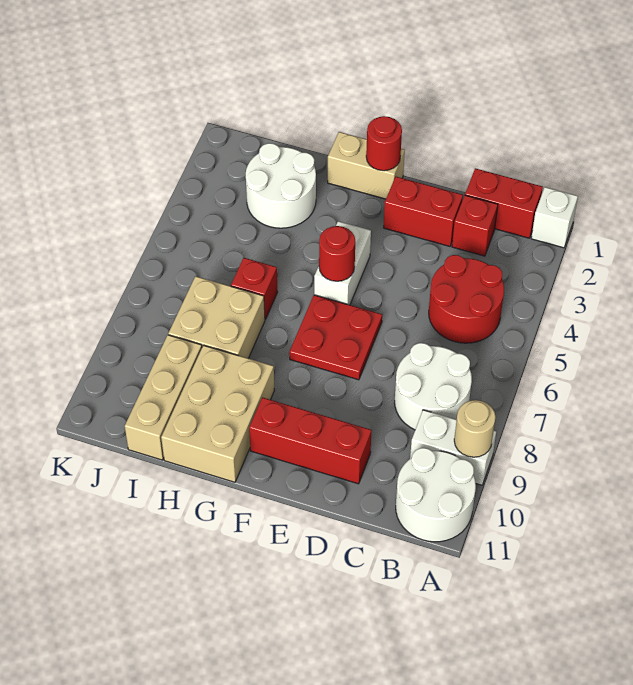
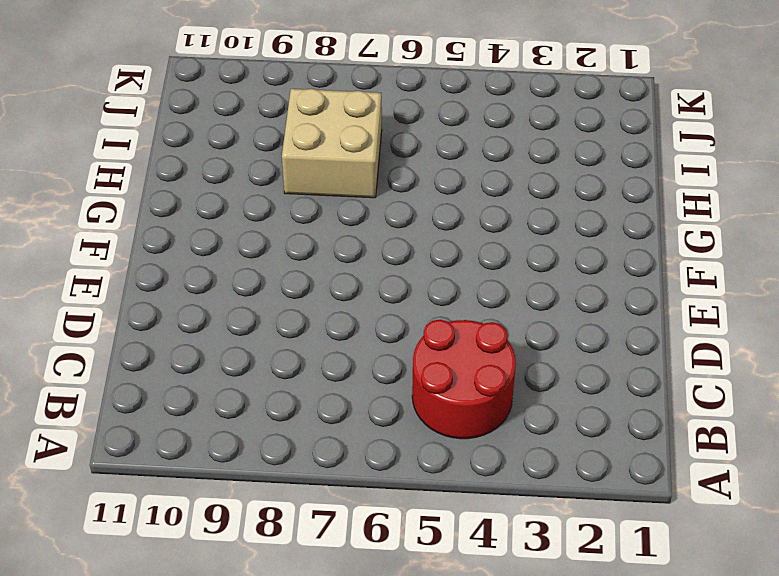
none -> white brick A1 level 1
none -> white brick A9:B9 level 1
none -> white round brick A10:B11 level 1

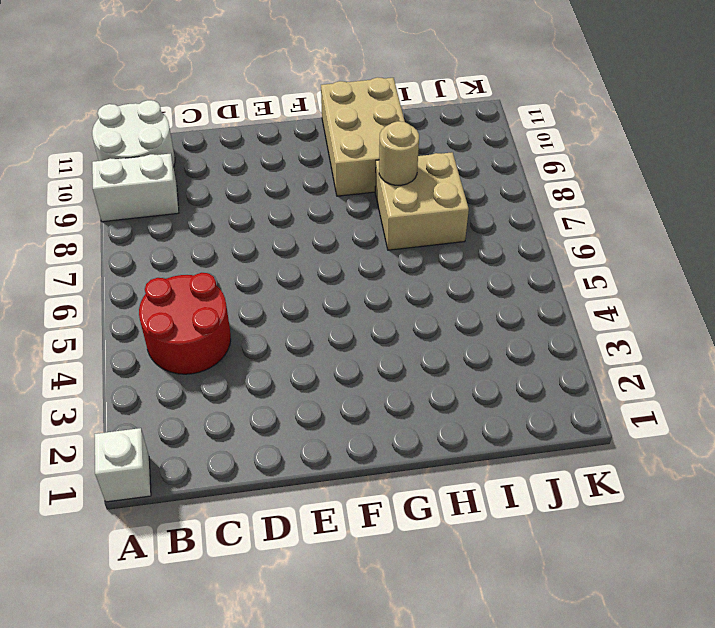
tan round brick H8 level 2 -> tan round brick A9 level 2
none -> red brick B1:C1 level 1
none -> white round brick B7:C8 level 1
none -> red brick C2 level 1

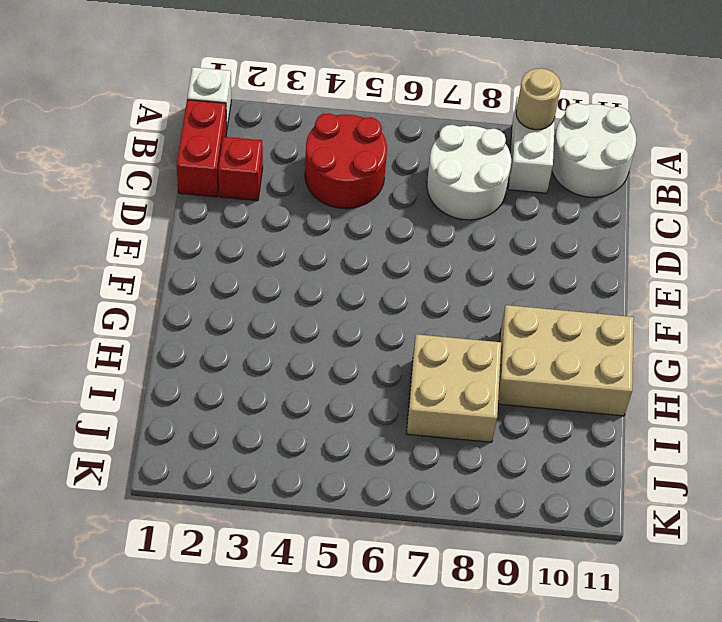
none -> red brick D2:E2 level 1
none -> red brick D10:F10 level 1
none -> red plate E6:F7 level 1

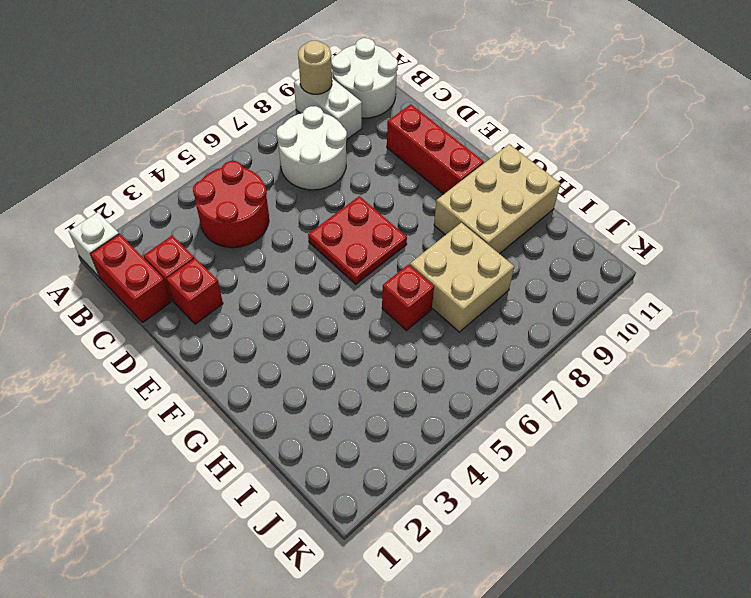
red brick D2 level 1 -> red brick D2:E2 level 1
none -> tan brick F1:G1 level 1
none -> white brick F4:F5 level 1
none -> white round brick H2:I3 level 1

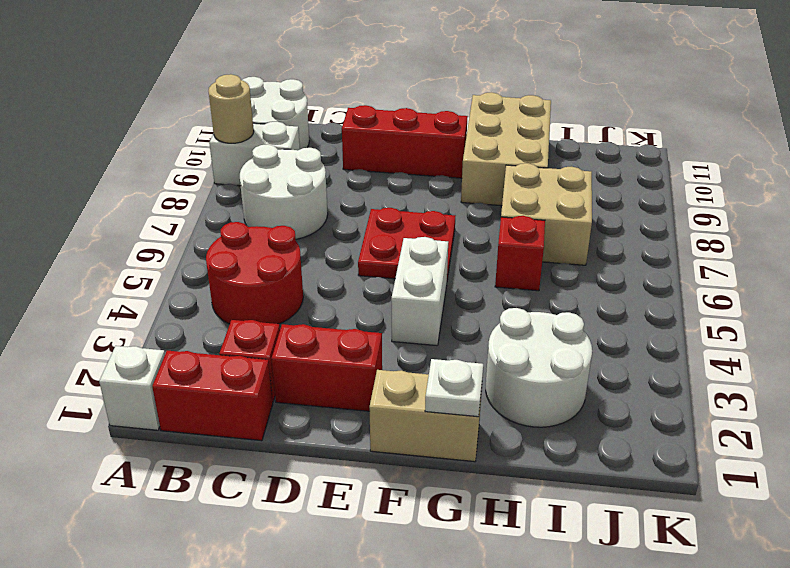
white plate G1 level 2 -> none
none -> tan brick I9:I11 level 1
none -> red round brick F1 level 2
none -> red round brick F5 level 2

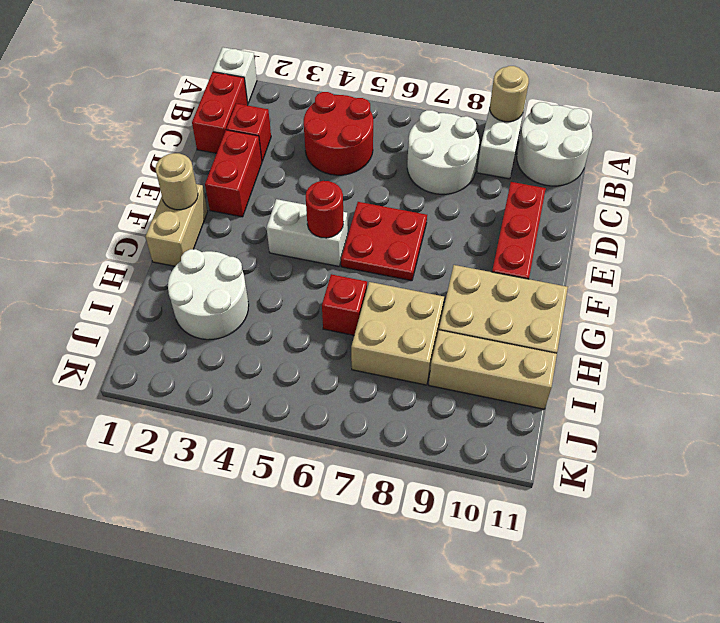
tan round brick F1 level 2 -> red round brick F1 level 2

